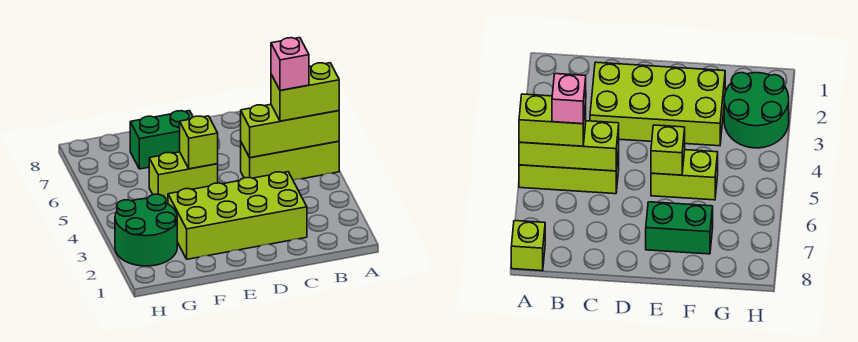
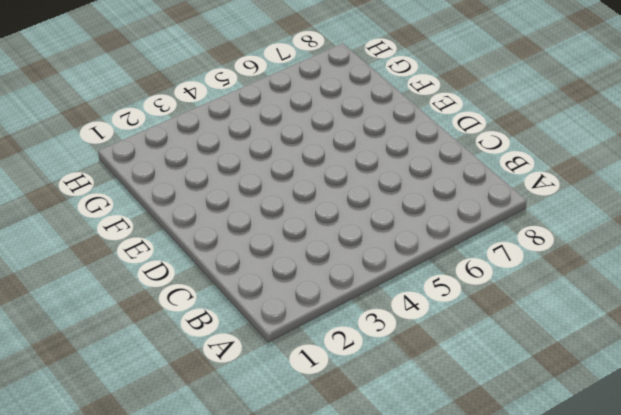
none -> lime brick A5:C5 level 1
none -> lime brick A8 level 1

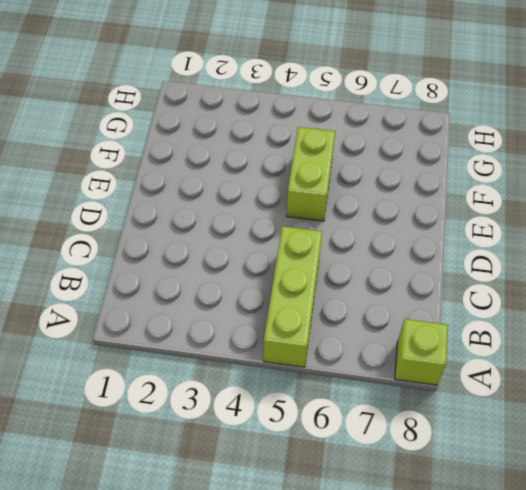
none -> lime brick C2:F3 level 1
none -> green brick E7:F7 level 1

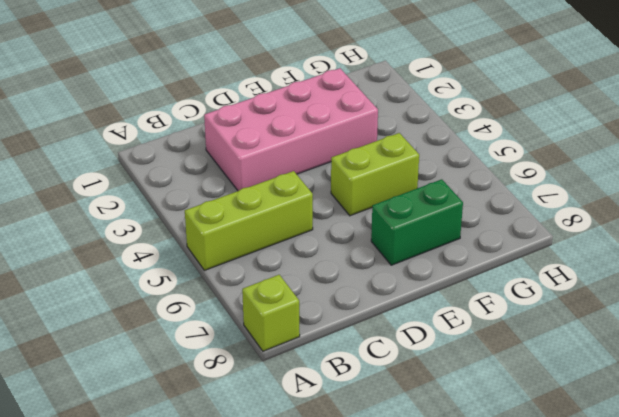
pink brick C2:F3 level 1 -> lime brick C2:F3 level 1
none -> green round brick G2:H3 level 1
none -> lime brick A5:C5 level 2

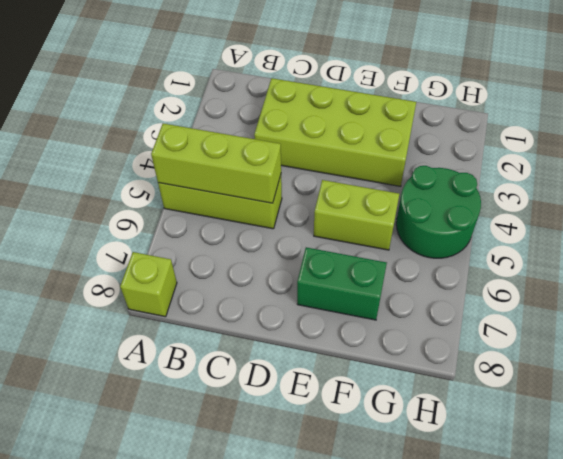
green round brick G4:H5 level 1 -> green round brick G2:H3 level 1
none -> lime brick E5 level 2
none -> lime brick A5:B5 level 3

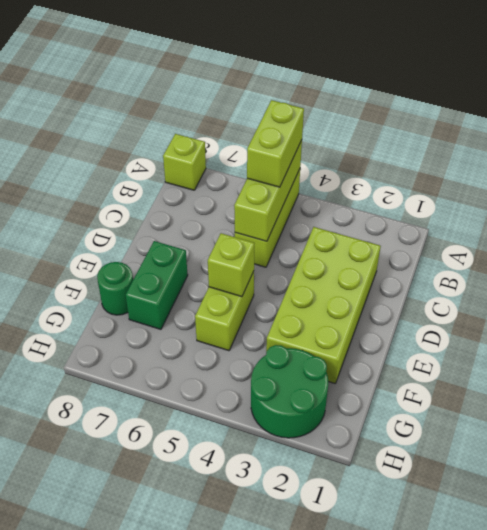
green round brick F8 level 1 -> none
none -> pink brick B5 level 4

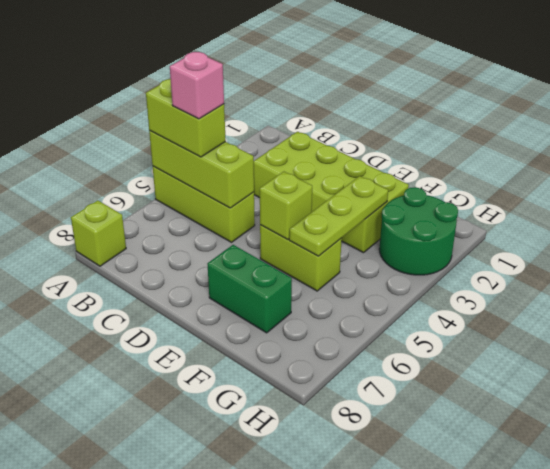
lime plate F3:F5 level 2 -> none

